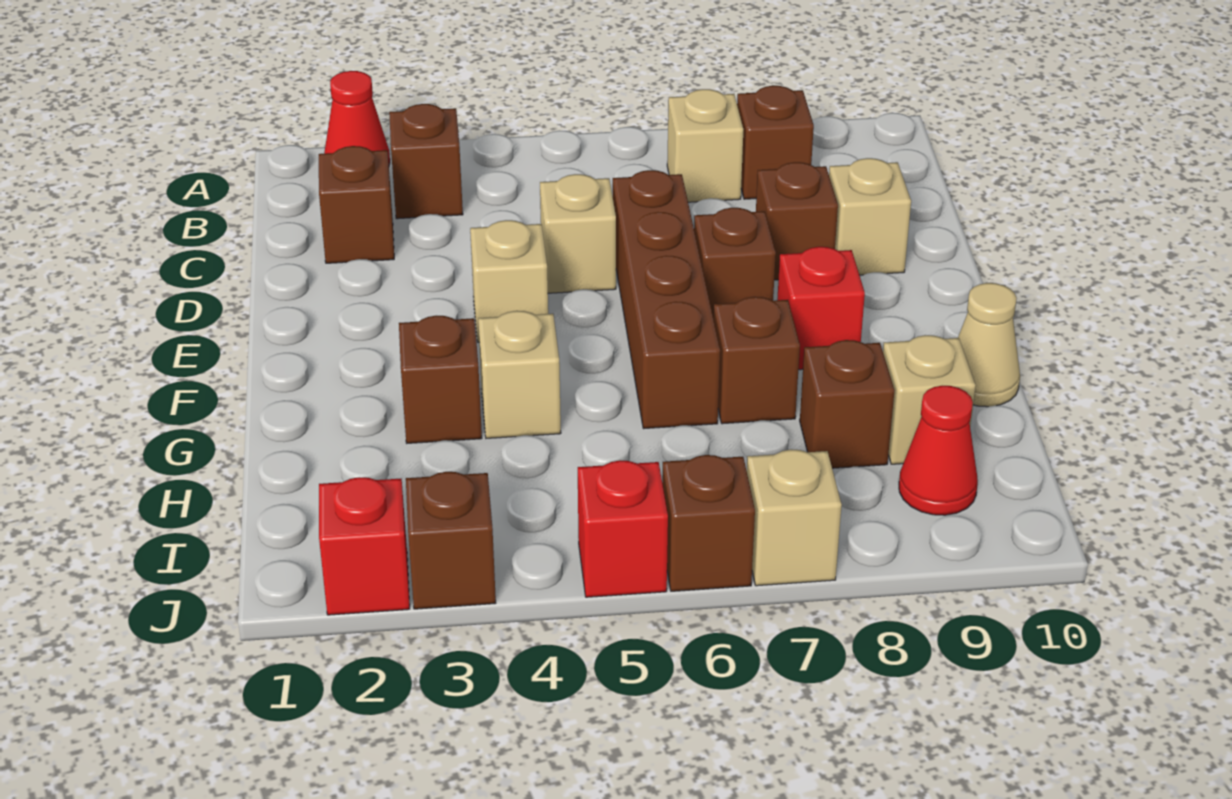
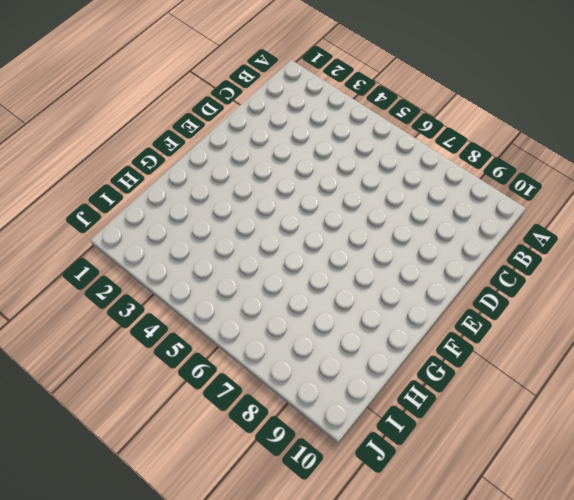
none -> red cone A2 level 1
none -> brown brick B3 level 1
none -> tan brick B7 level 1

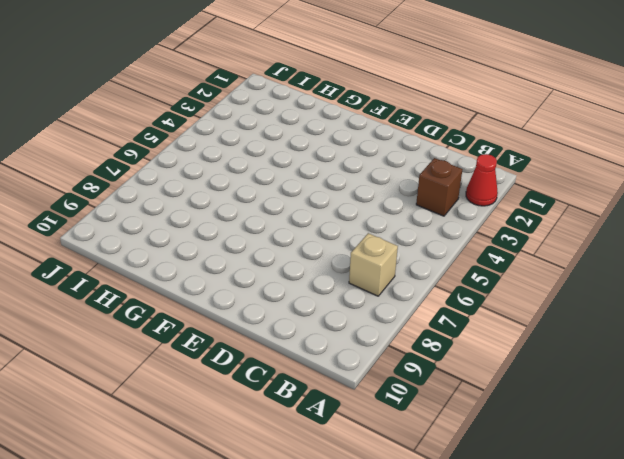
none -> brown brick B8 level 1
none -> brown brick C2 level 1
none -> tan brick D5 level 1

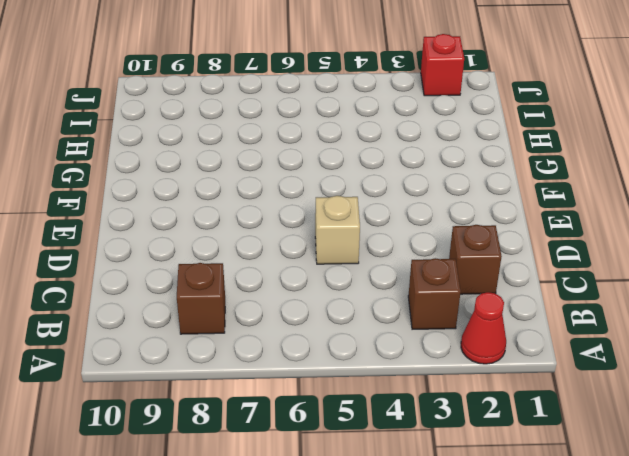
none -> tan brick B7 level 1
none -> brown brick D6:G6 level 1
none -> brown brick D8 level 1

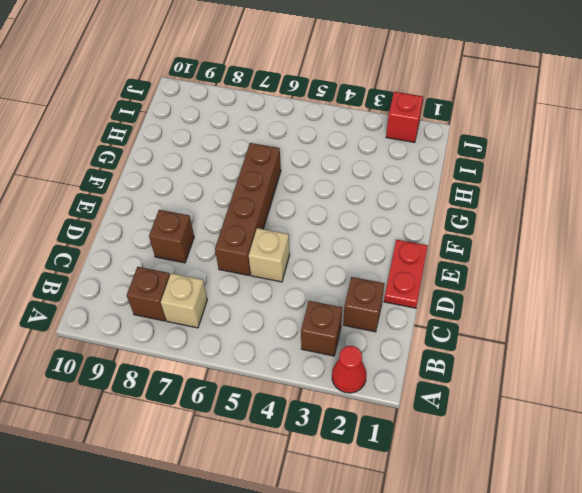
red plate D1:E1 level 1 -> none
none -> tan brick D9 level 1
none -> tan brick E4 level 1
none -> brown brick E7 level 1

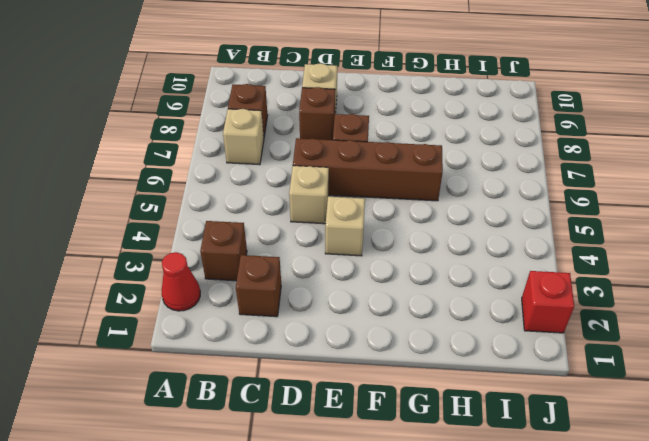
none -> red brick F8 level 1
none -> brown brick G3 level 1
none -> tan brick G4 level 1

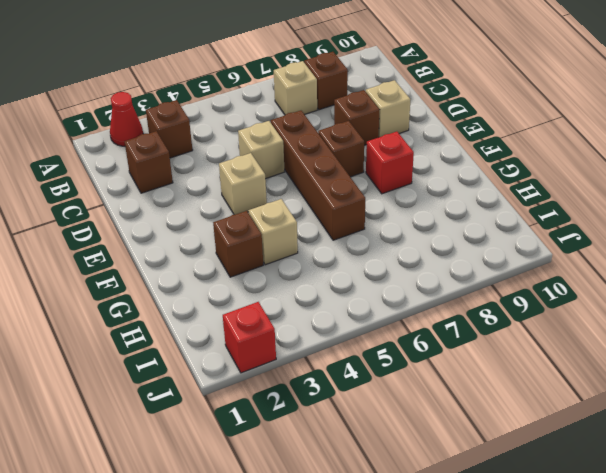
none -> brown brick G7 level 1
none -> tan cone G10 level 1
none -> brown brick H8 level 1

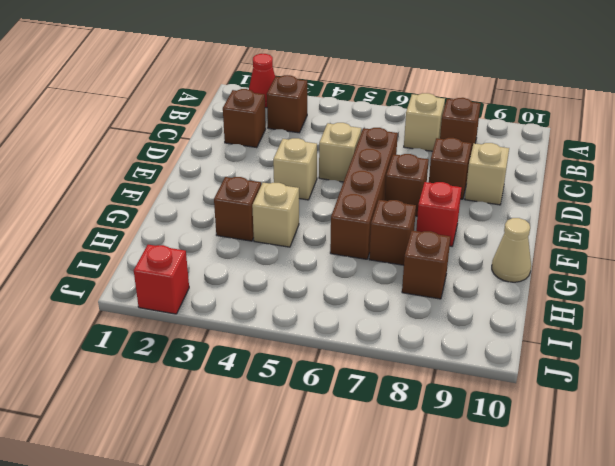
none -> tan brick H9 level 1
none -> red cone I9 level 1
none -> brown brick J3 level 1

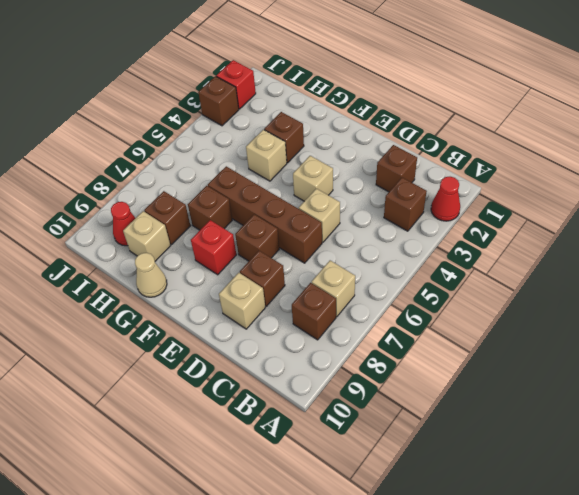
none -> red brick J5 level 1
none -> brown brick J6 level 1
none -> tan brick J7 level 1

